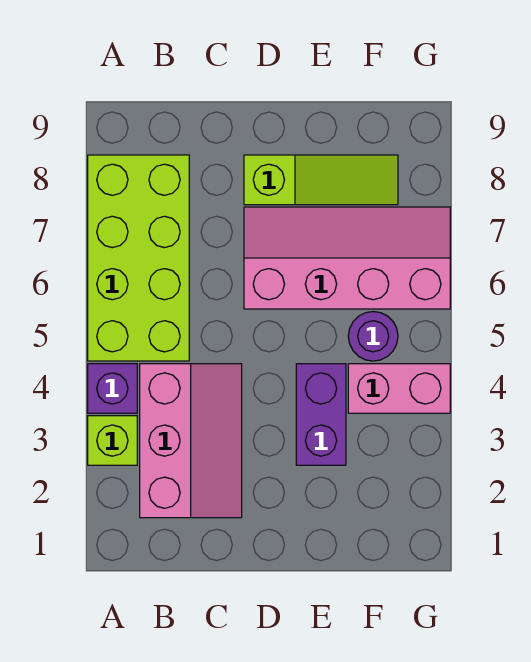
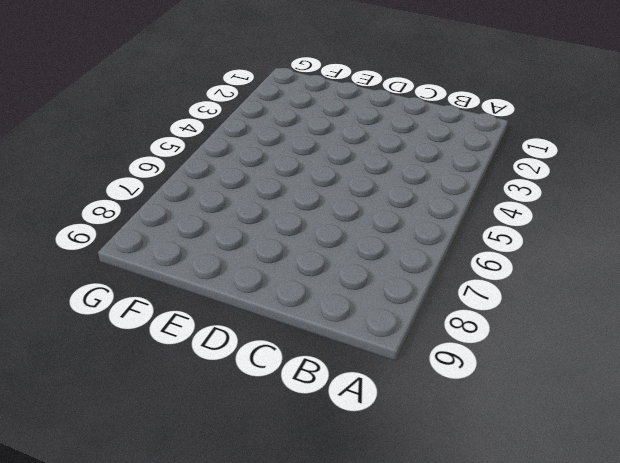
none -> lime brick A3 level 1
none -> purple brick A4 level 1

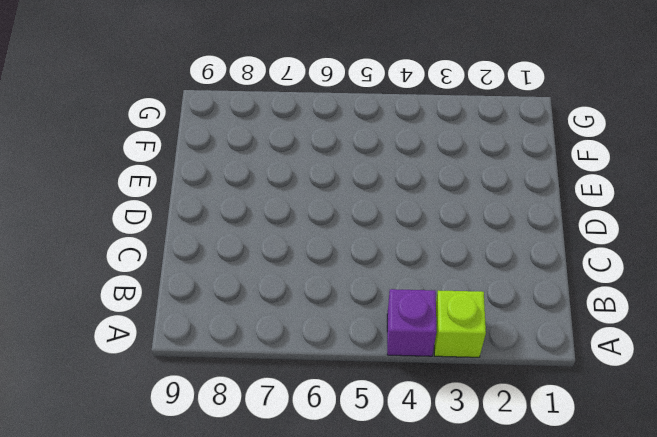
none -> lime brick A5:B8 level 1
none -> pink slope B2:C4 level 1 top B

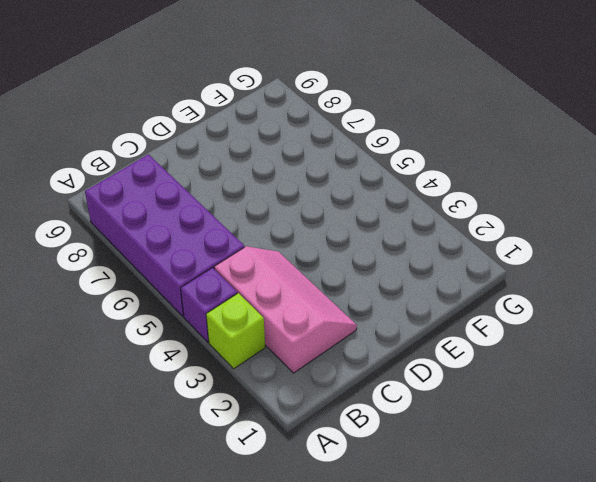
purple brick A5:B8 level 1 -> lime brick A5:B8 level 1
none -> pink slope D6:G7 level 1 top 6
none -> lime slope D8:F8 level 1 top D

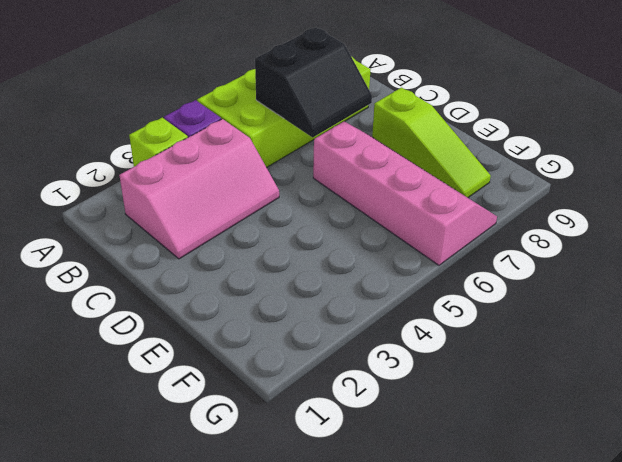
black slope B6:C7 level 2 top B -> none
none -> purple brick E3:E4 level 1
none -> pink brick F4:G4 level 1

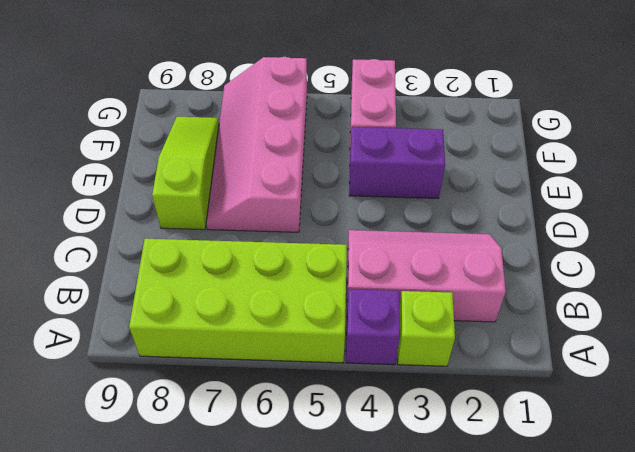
none -> purple round brick F5 level 1

